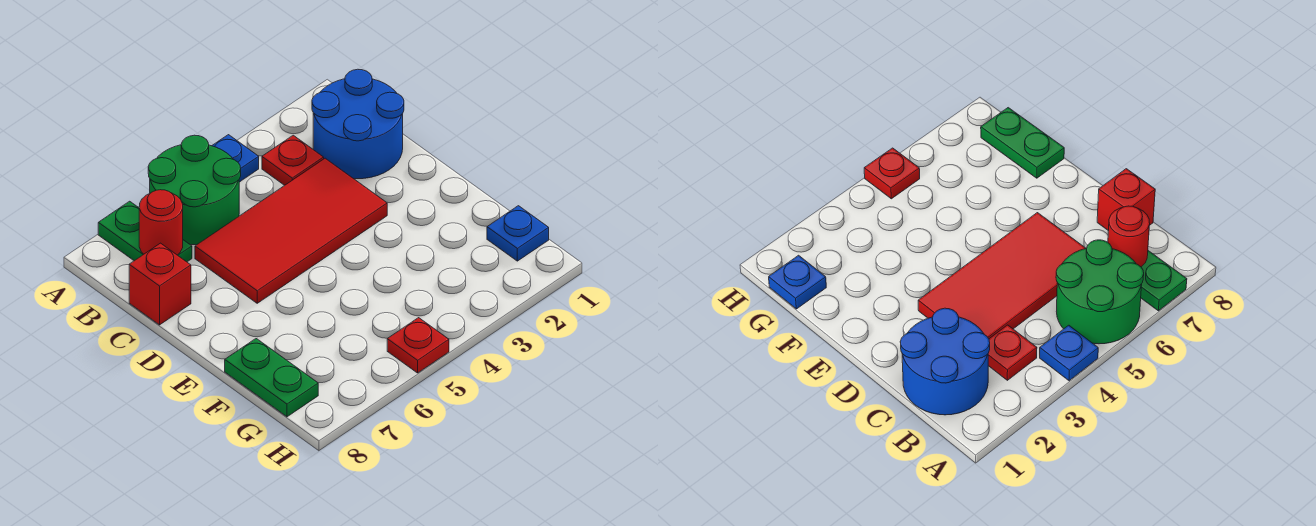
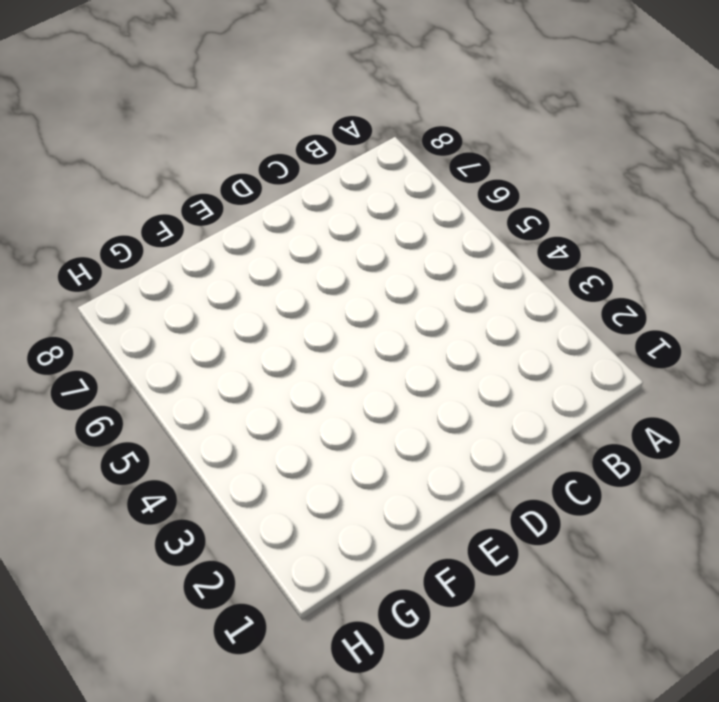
none -> blue plate A4 level 1
none -> green round brick A5:B6 level 1

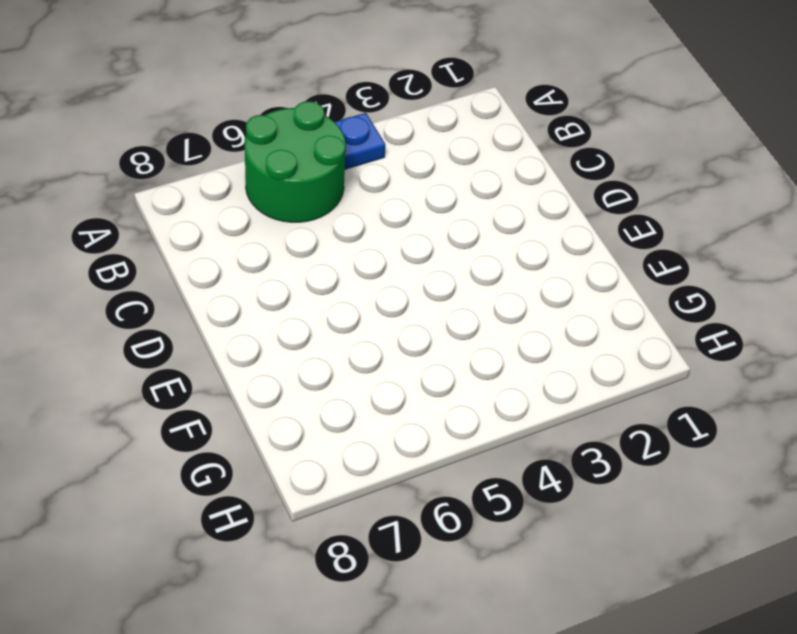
none -> green plate A7:B7 level 1
none -> blue round brick B1:C2 level 1

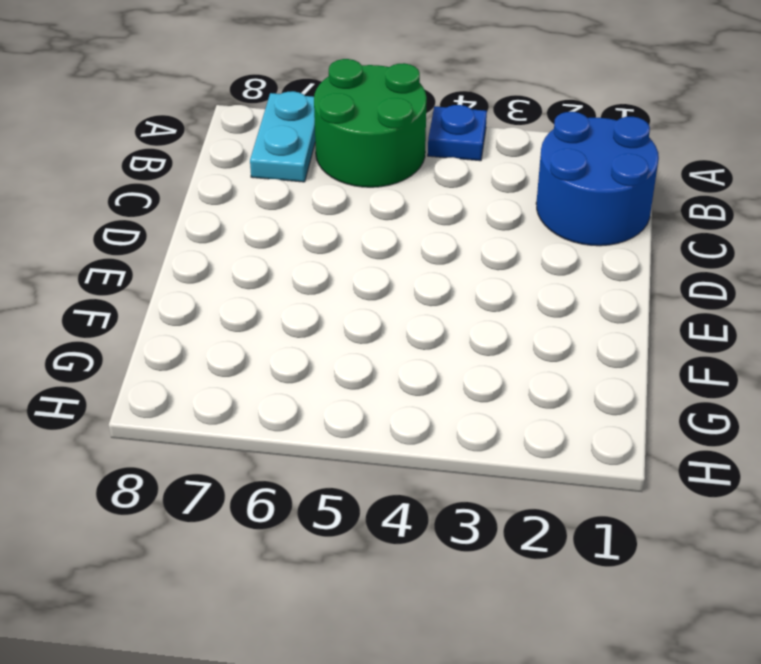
cyan plate A7:B7 level 1 -> green plate A7:B7 level 1
none -> red plate B3 level 1
none -> red tile C3:D6 level 1

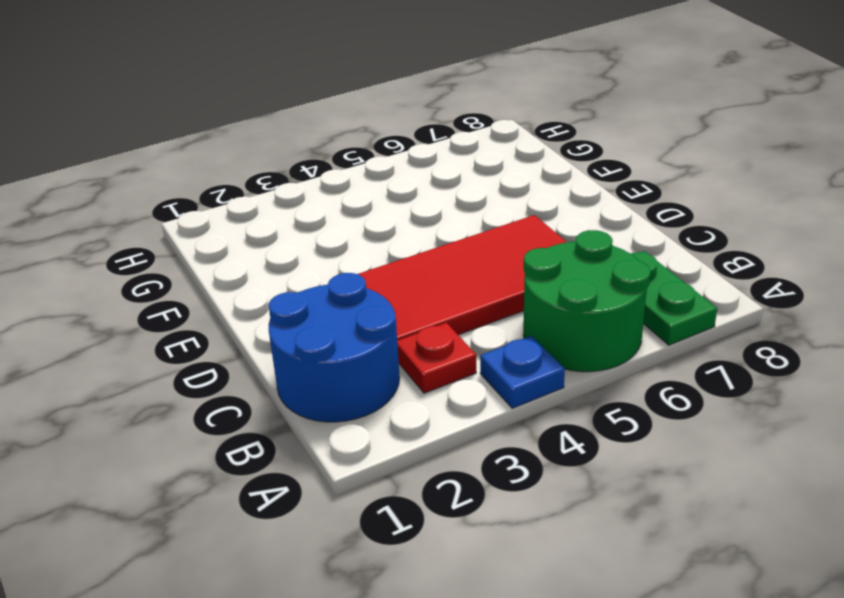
none -> red brick C8 level 1
none -> green plate F8:G8 level 1

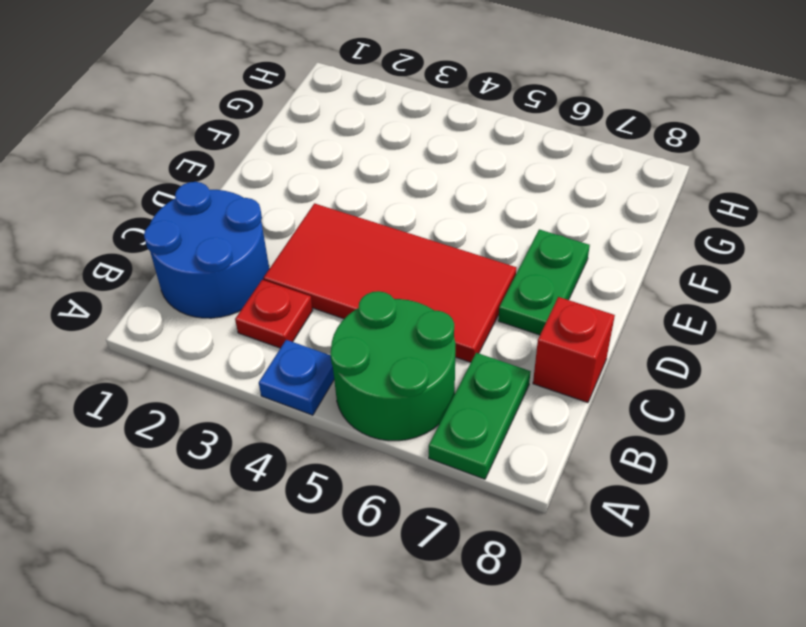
green plate D7:E7 level 1 -> green plate F8:G8 level 1
none -> blue plate G1 level 1
none -> red plate H5 level 1

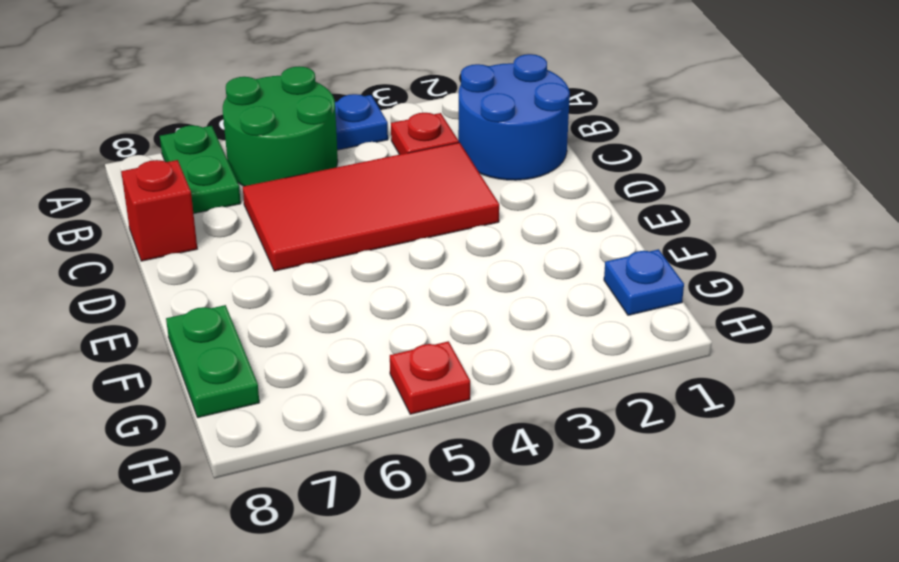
none -> red round brick B7 level 2

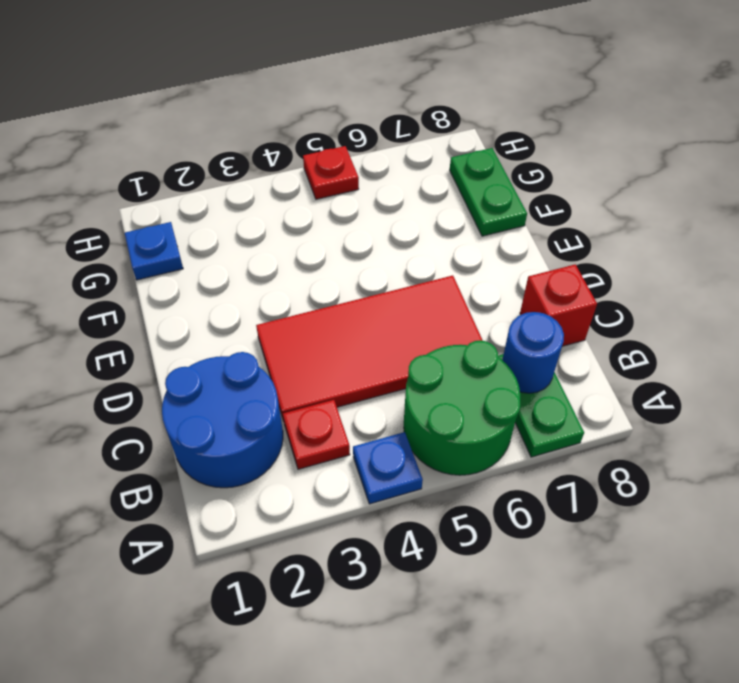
blue round brick B7 level 2 -> red round brick B7 level 2

